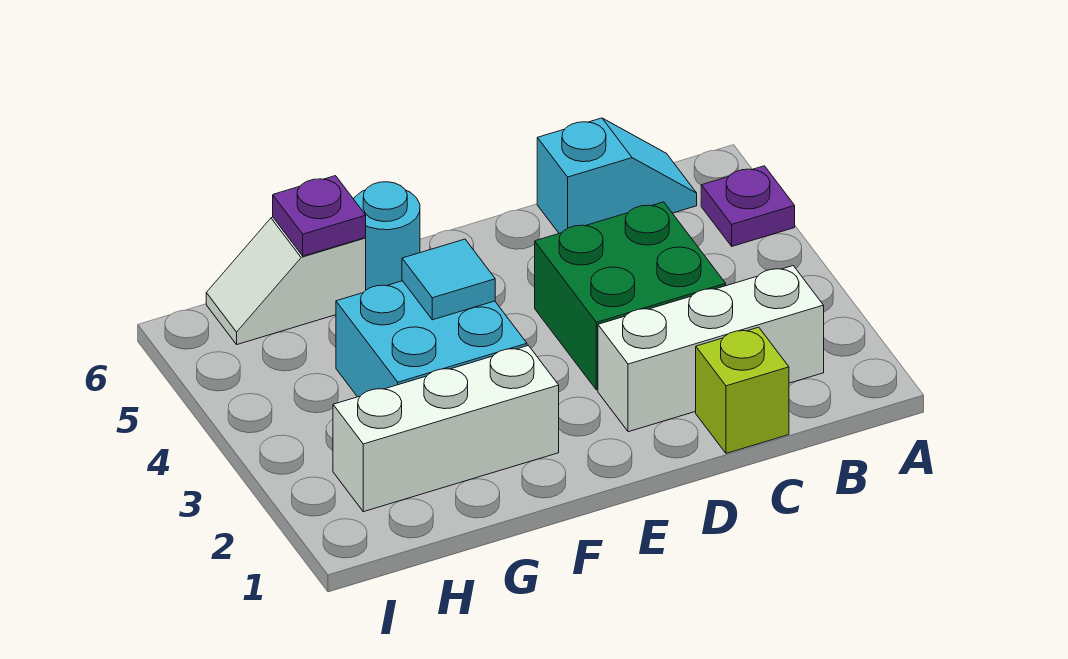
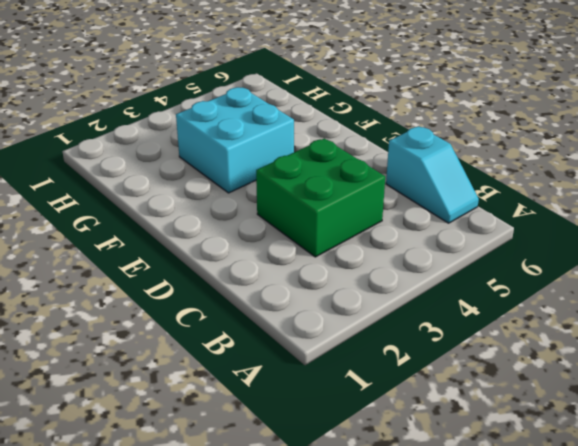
none -> purple plate A5 level 1
none -> white brick B2:D2 level 1

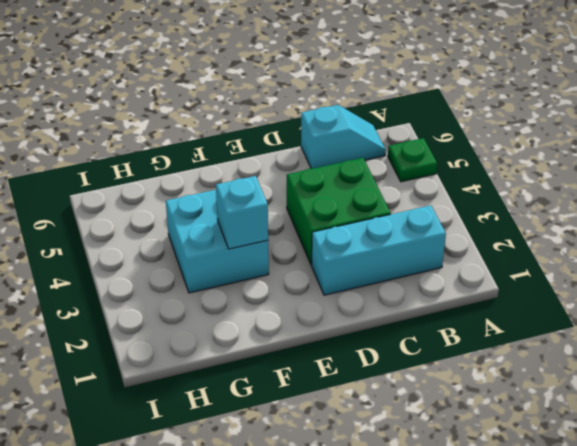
green plate A5 level 1 -> purple plate A5 level 1
cyan brick B2:D2 level 1 -> white brick B2:D2 level 1
cyan brick F3 level 2 -> none
none -> lime brick C1 level 1
none -> white brick F2:H2 level 1

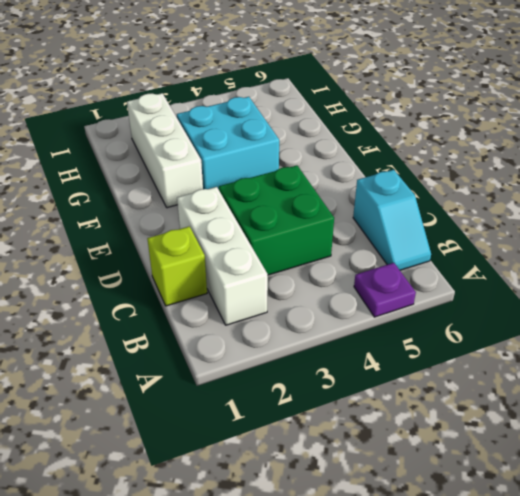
none -> cyan round brick F6 level 1
none -> white slope G6:H6 level 1 top G

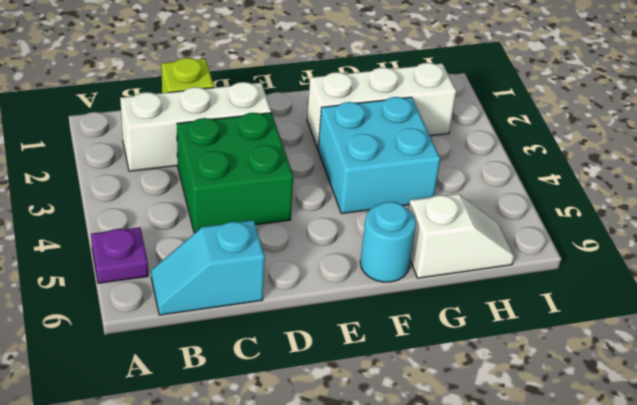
none -> cyan tile F4 level 2
none -> purple plate G6 level 2

